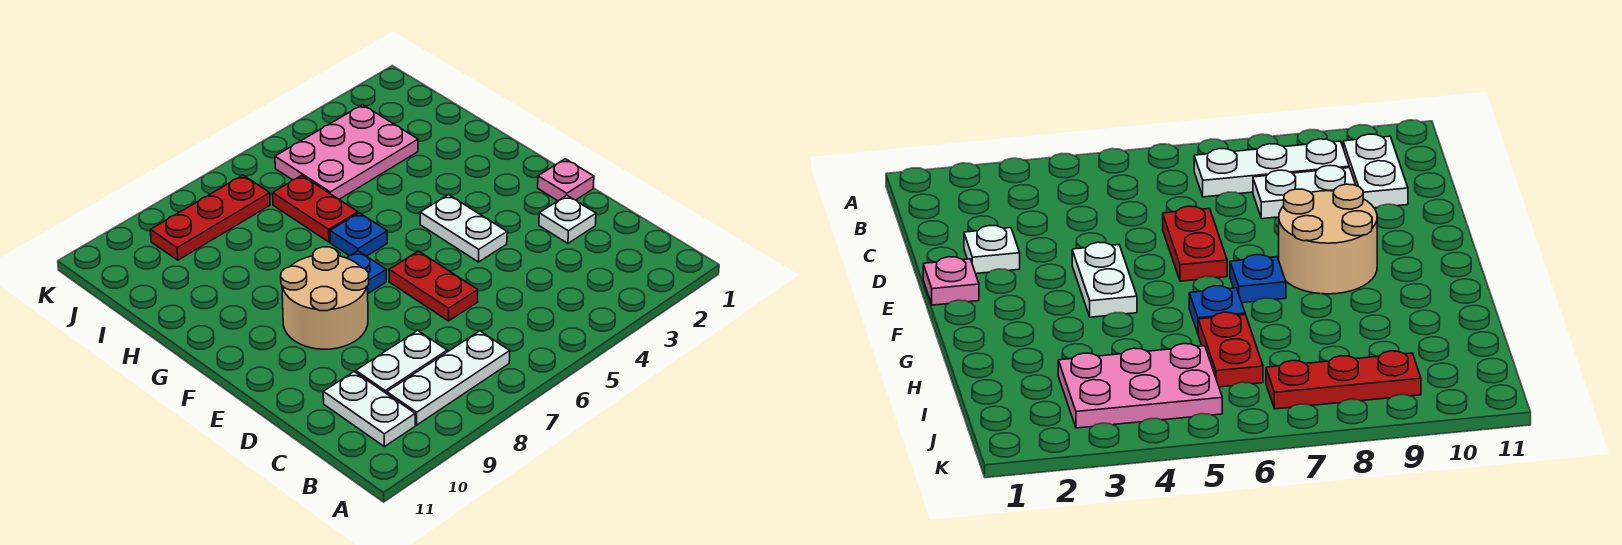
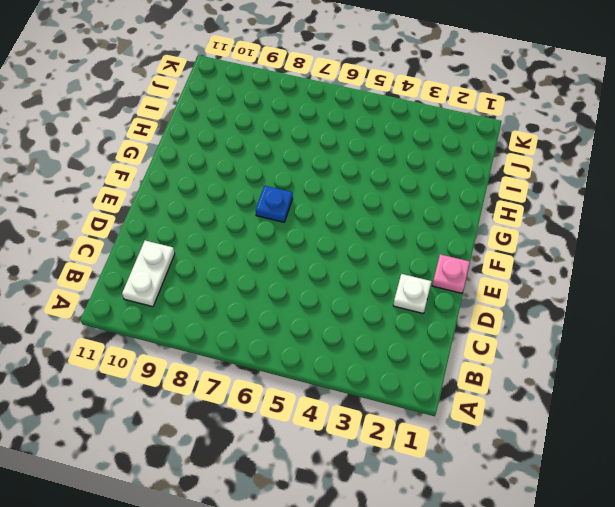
none -> white plate B7:B9 level 1
none -> white plate C8:C9 level 1
none -> red plate D6:E6 level 1

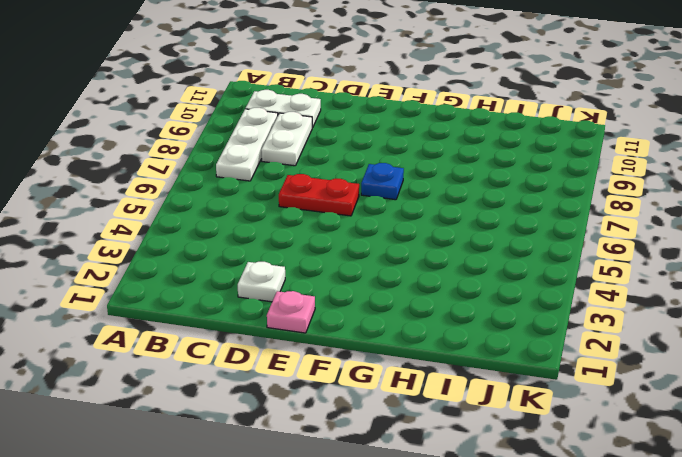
none -> white plate E4:F4 level 1
none -> tan round brick E8:F9 level 1
none -> blue plate G6 level 1

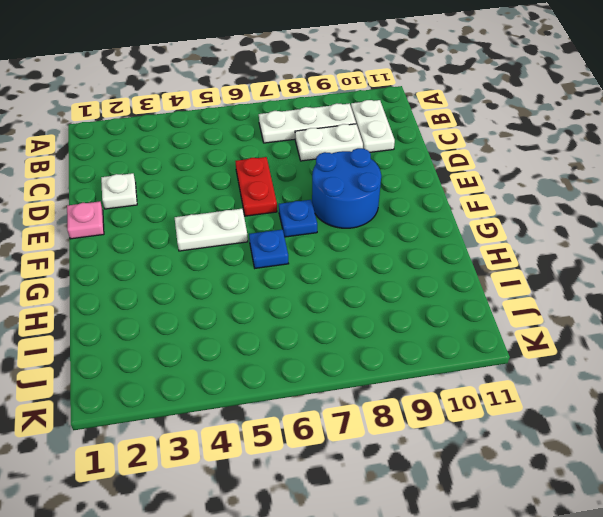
blue round brick E8:F9 level 1 -> tan round brick E8:F9 level 1
white plate F4:F5 level 1 -> white plate E4:F4 level 1
none -> red plate H6:I6 level 1
none -> pink plate I3:J5 level 1
none -> red plate J7:J9 level 1

